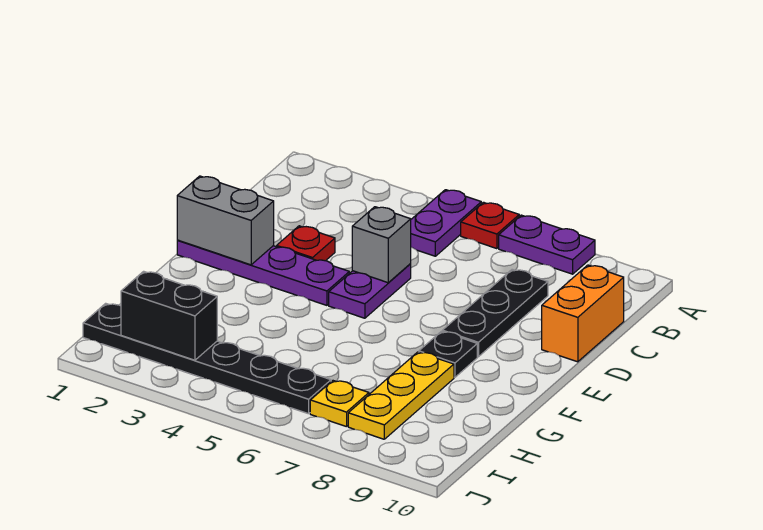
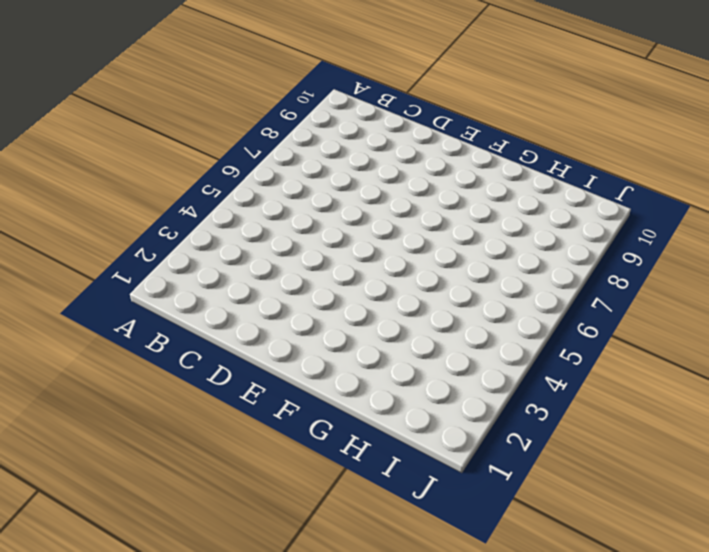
none -> purple plate A5:B5 level 1
none -> red plate A6 level 1
none -> purple plate A7:A8 level 1

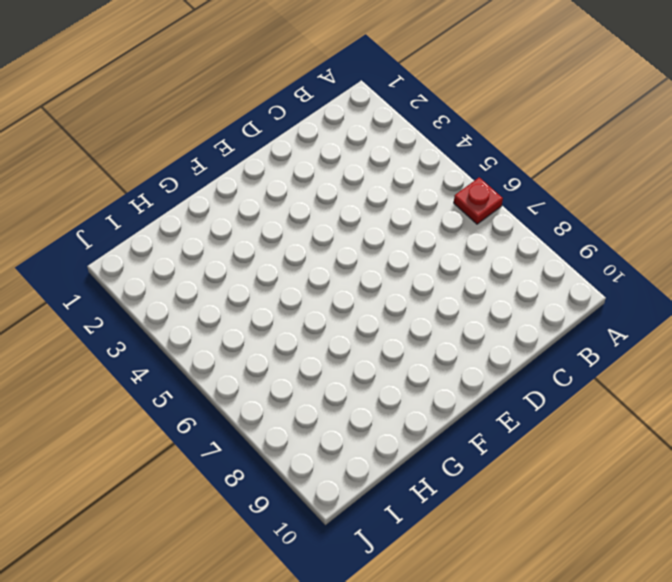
none -> purple plate A5:B5 level 1
none -> purple plate A7:A8 level 1
none -> black plate C8:E8 level 1

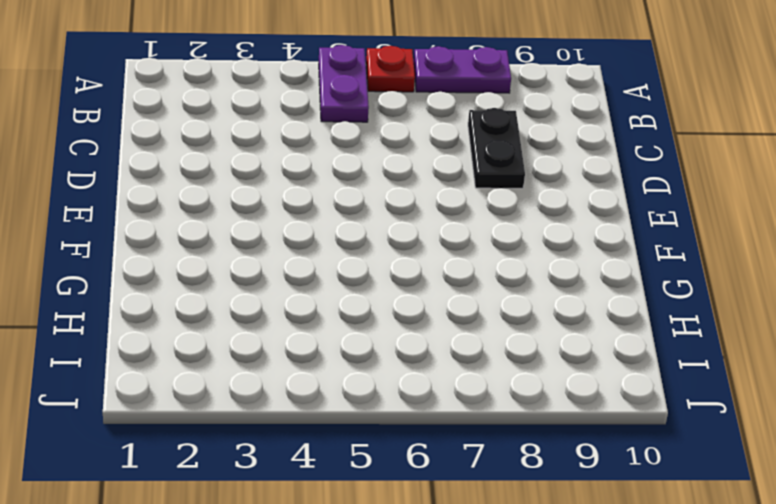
black plate C8:D8 level 1 -> black plate C8:E8 level 1
none -> orange brick C10:D10 level 1
none -> red plate D3 level 1
none -> purple plate D5:E5 level 1

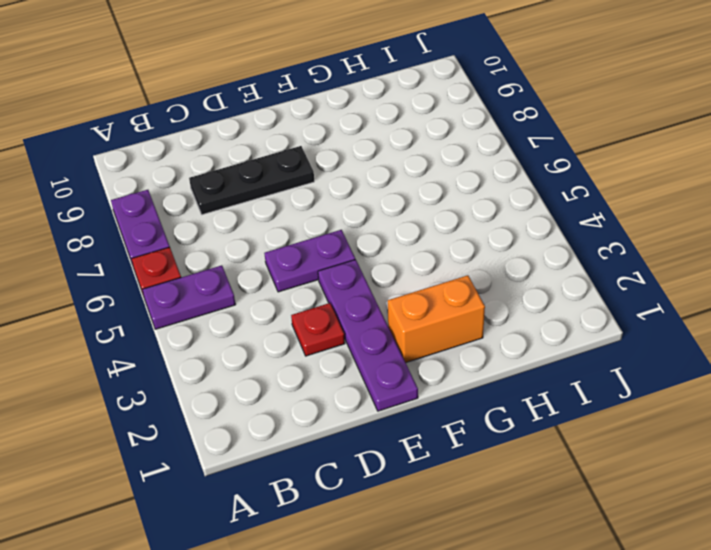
orange brick F2:G2 level 1 -> orange brick C10:D10 level 1
none -> black plate F8 level 1
none -> yellow plate G8:I8 level 1
none -> black plate I1:I6 level 1

